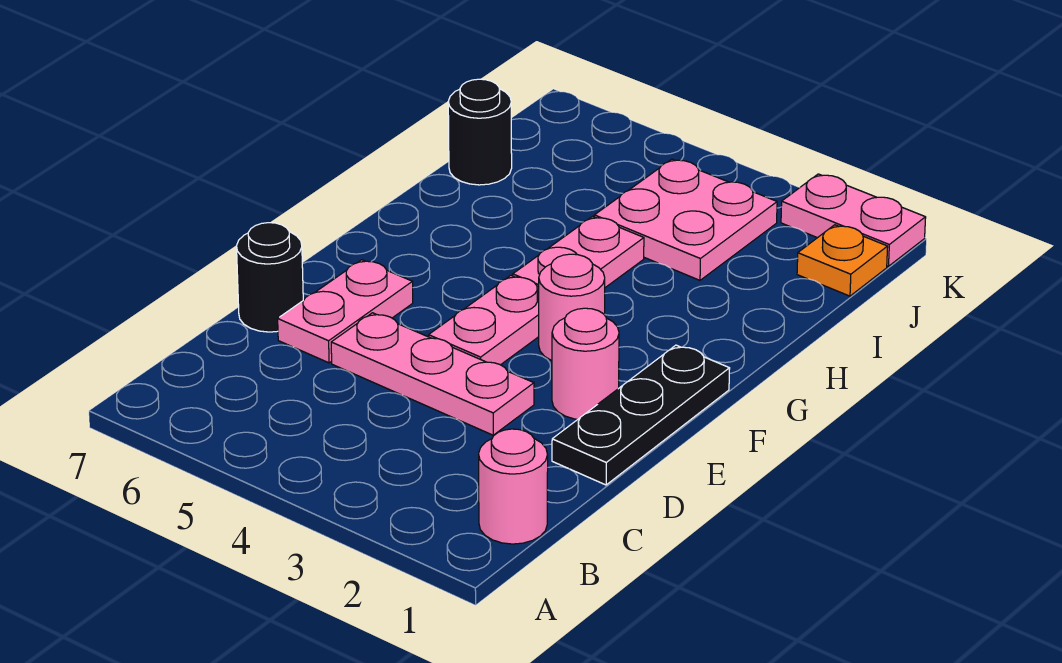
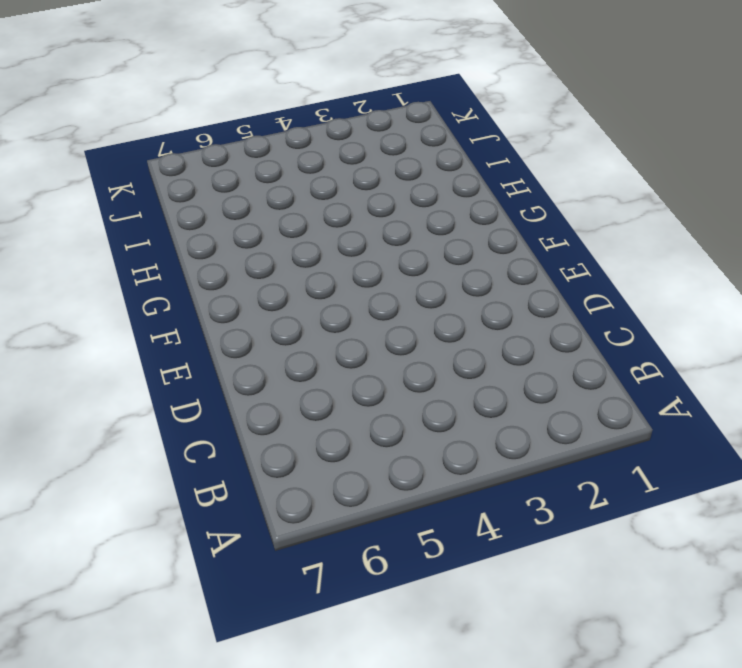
none -> pink round brick B1 level 1
none -> black plate D1:F1 level 1
none -> pink plate D3:D5 level 1

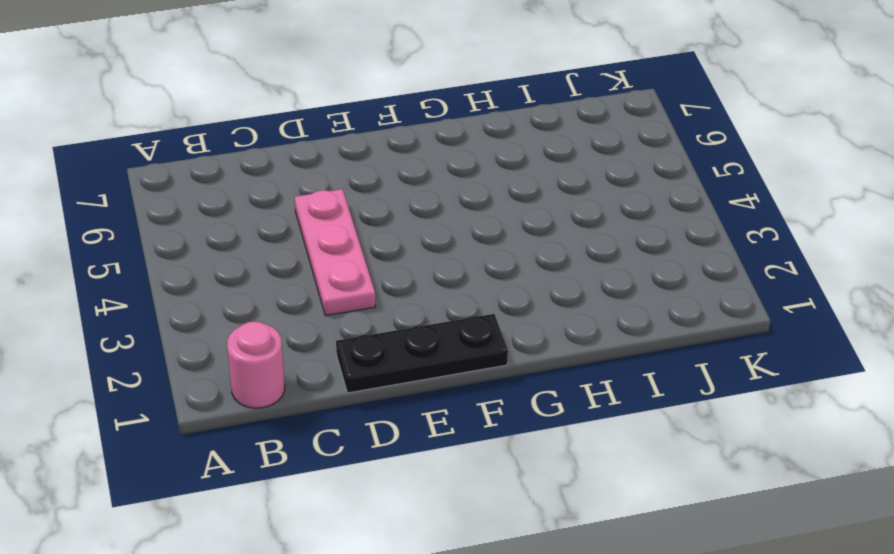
none -> pink plate D6:E6 level 1
none -> black round brick D7 level 1
none -> pink round brick E2 level 1

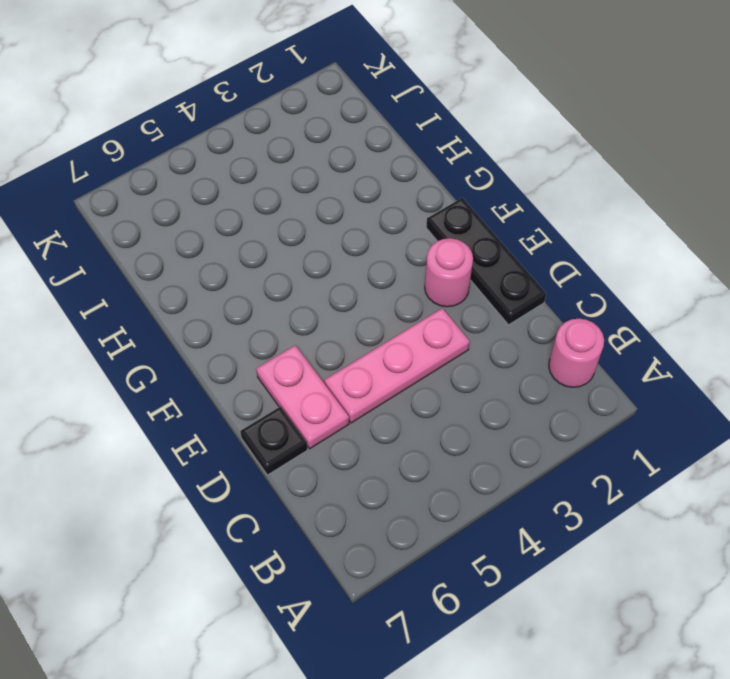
black plate D7 level 1 -> black round brick D7 level 1
none -> pink plate E4:F4 level 1
none -> pink round brick F3 level 1
none -> pink plate G4:H4 level 1

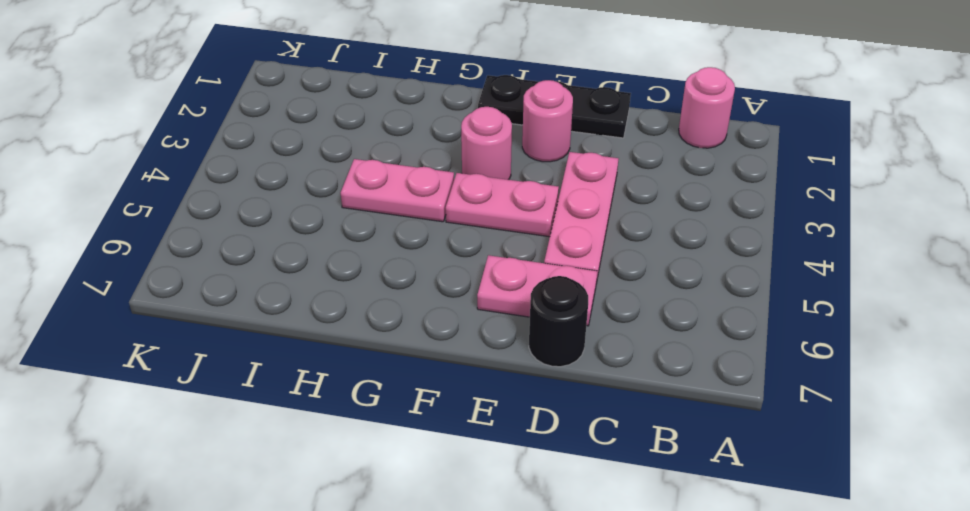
none -> pink plate I3:J4 level 1
none -> black round brick I7 level 1
none -> orange plate J1 level 1

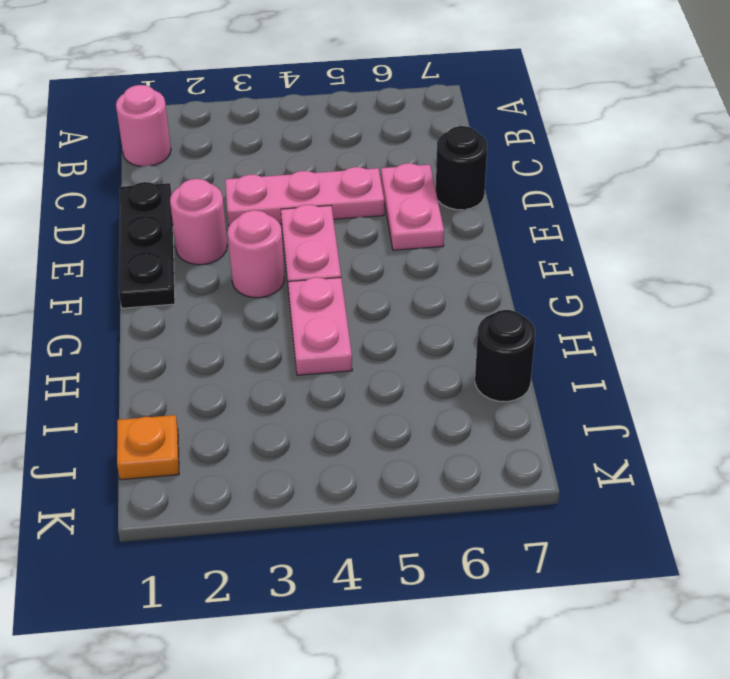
none -> pink plate I3:J4 level 1
none -> pink plate K1:K2 level 1

